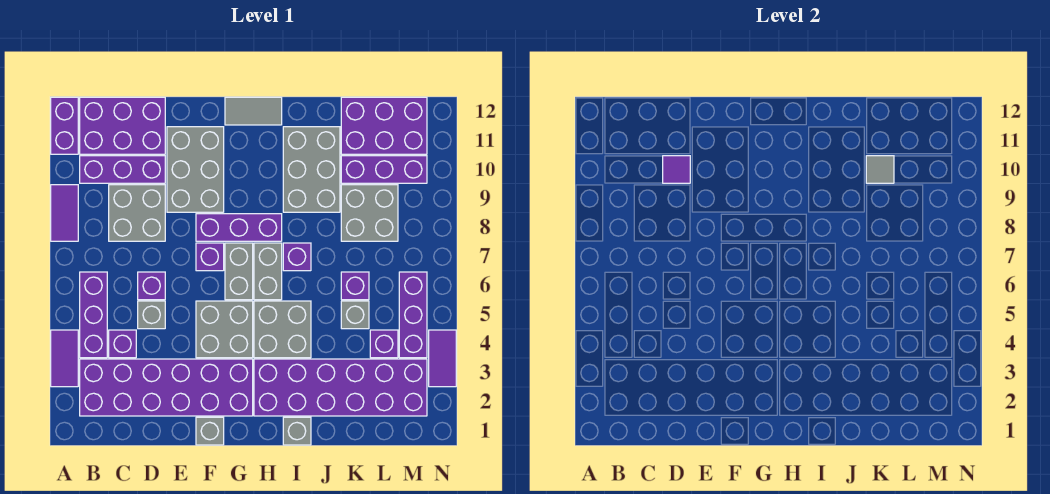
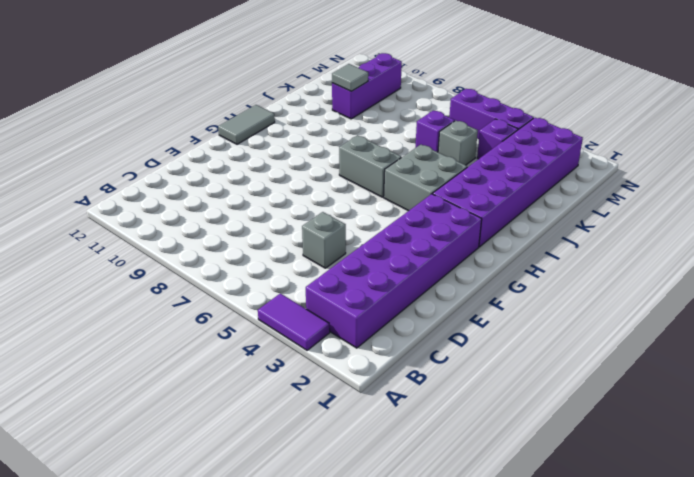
none -> purple tile A8:A9 level 1
none -> purple brick A11:A12 level 1
none -> purple brick B4:B6 level 1
none -> purple brick B10:D10 level 1

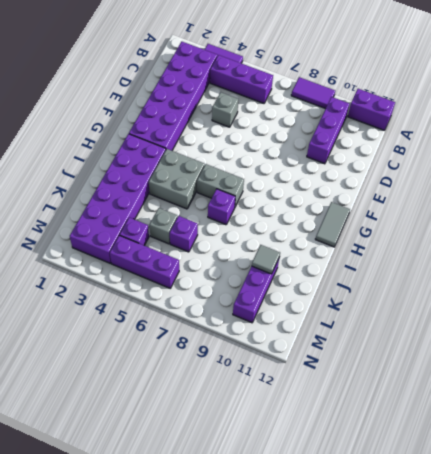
none -> purple brick B11:D12 level 1
none -> purple brick C4 level 1
none -> grey brick C8:D9 level 1
none -> purple brick D6 level 1

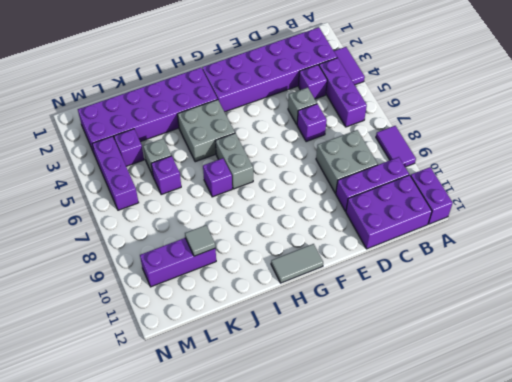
none -> grey brick E9:F11 level 1
none -> grey brick F1 level 1
none -> grey brick F4:G5 level 1
none -> purple brick F7 level 1

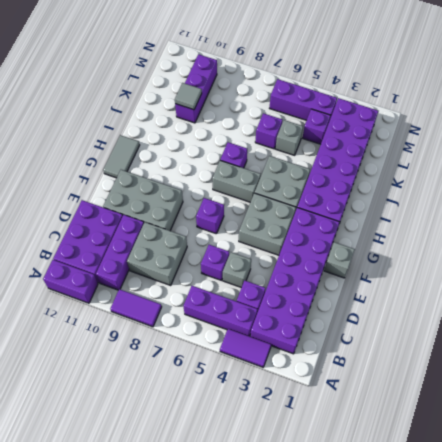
none -> purple brick F8:H8 level 1
none -> grey brick G6:G7 level 1
none -> grey brick I1 level 1
none -> grey brick I9:J11 level 1

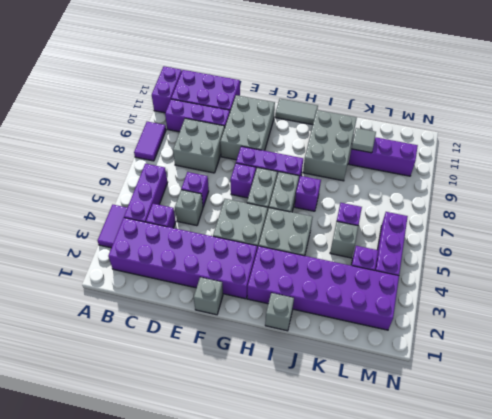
none -> grey brick K8:L9 level 1
none -> purple brick K11:M12 level 1
none -> purple tile N3:N4 level 1
none -> purple tile D10 level 2

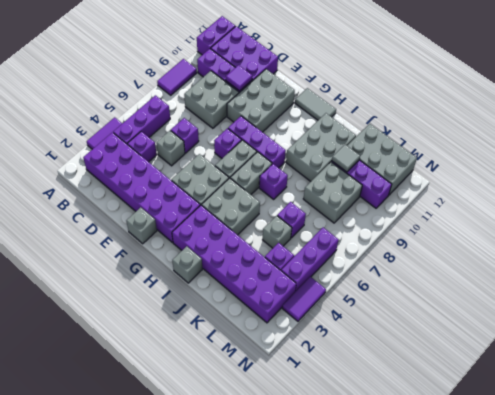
grey brick K11:M12 level 1 -> purple brick K11:M12 level 1

